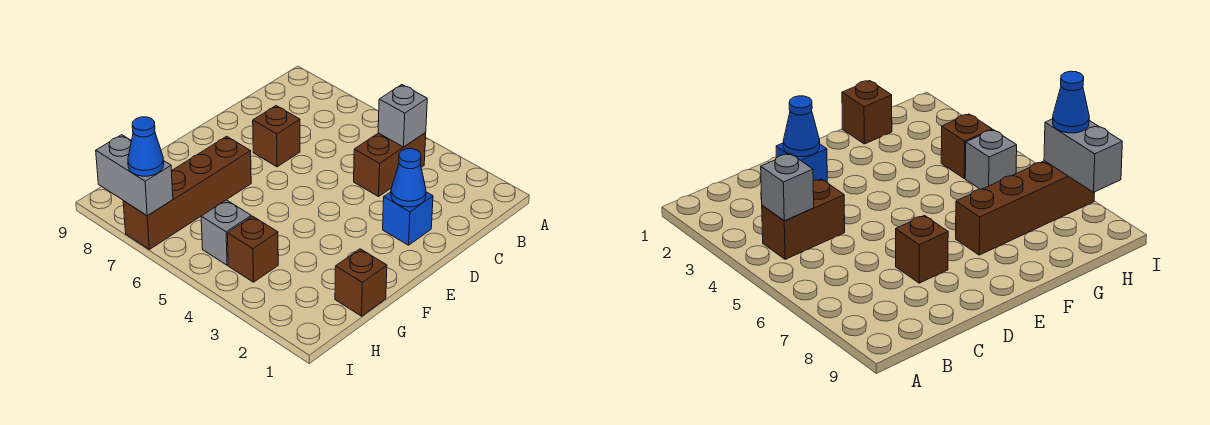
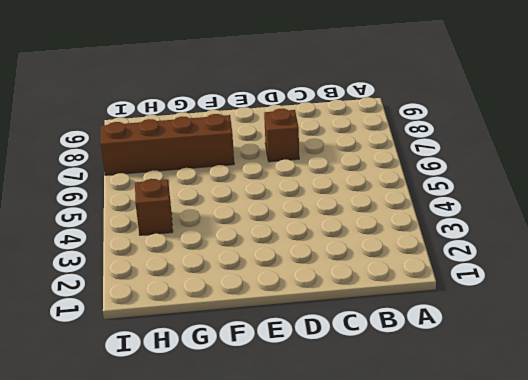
none -> brown brick B4:C4 level 1
none -> blue brick D2 level 1

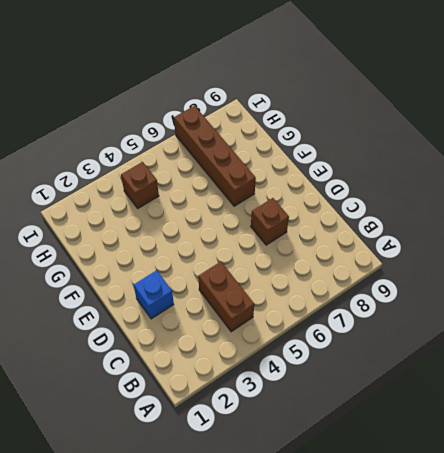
none -> brown brick G1 level 1
none -> grey brick H5 level 1

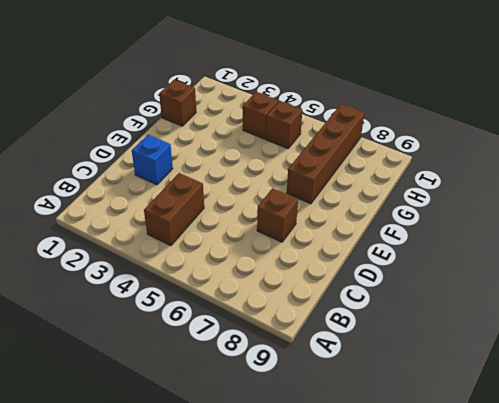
brown brick H5 level 1 -> grey brick H5 level 1
none -> grey brick B4 level 2
none -> blue cone D2 level 2

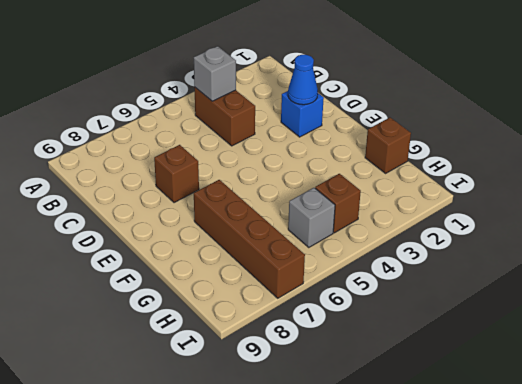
none -> grey brick I7:I8 level 2
none -> blue cone I7 level 3

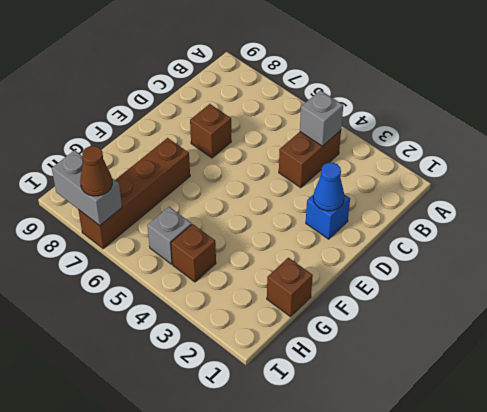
brown cone I7 level 3 -> blue cone I7 level 3

